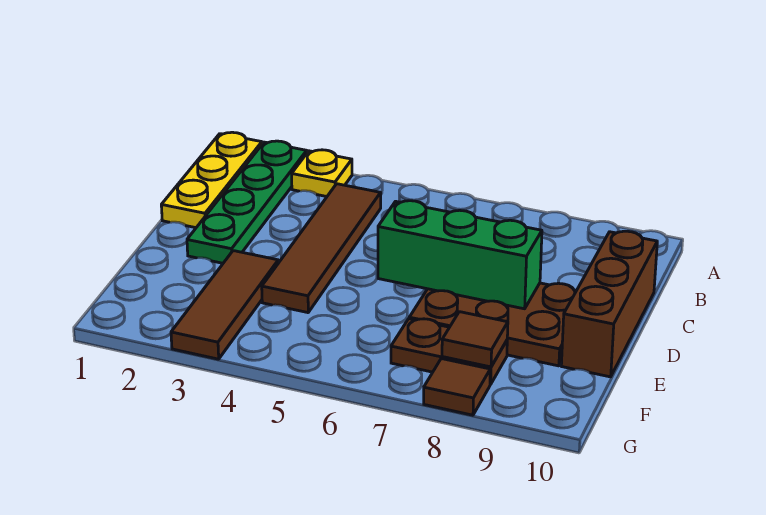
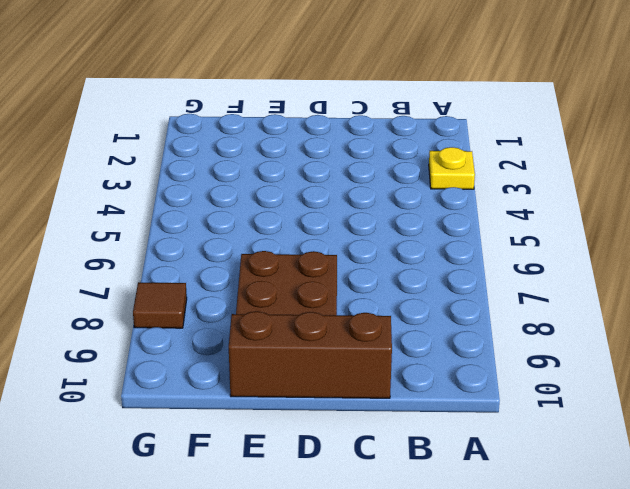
none -> yellow plate A1:C1 level 1
none -> green plate A2:D2 level 1

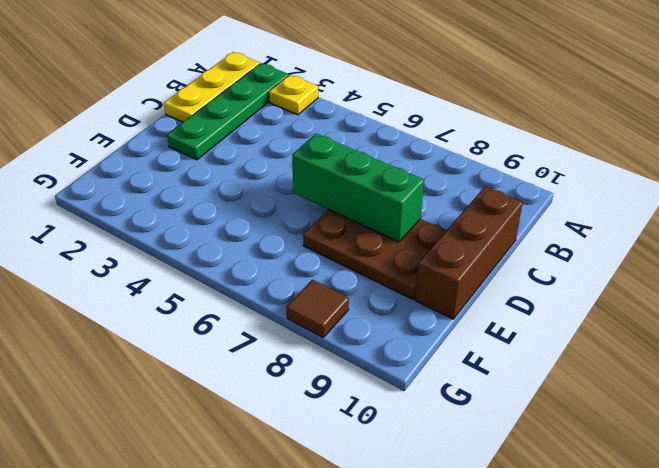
none -> brown tile B4:E4 level 1
none -> brown tile E3:G3 level 1

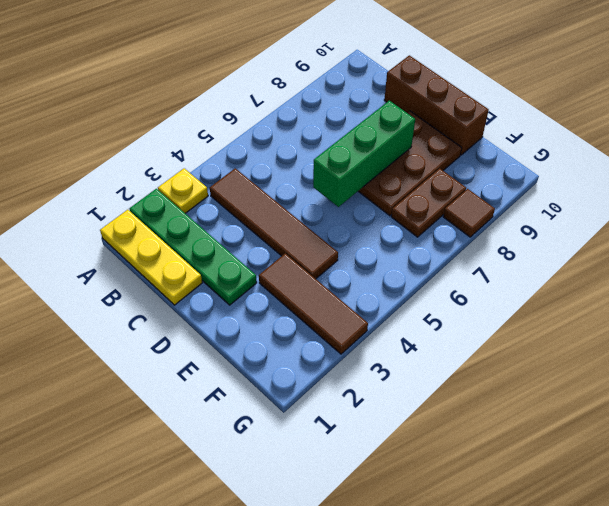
none -> brown tile F8 level 2

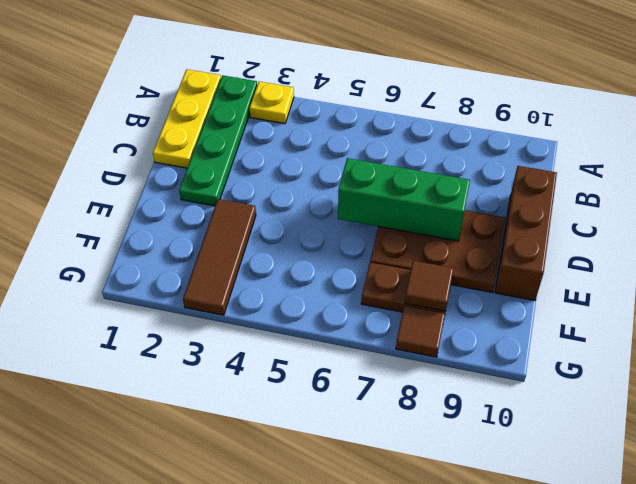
none -> brown tile B4:E4 level 1

